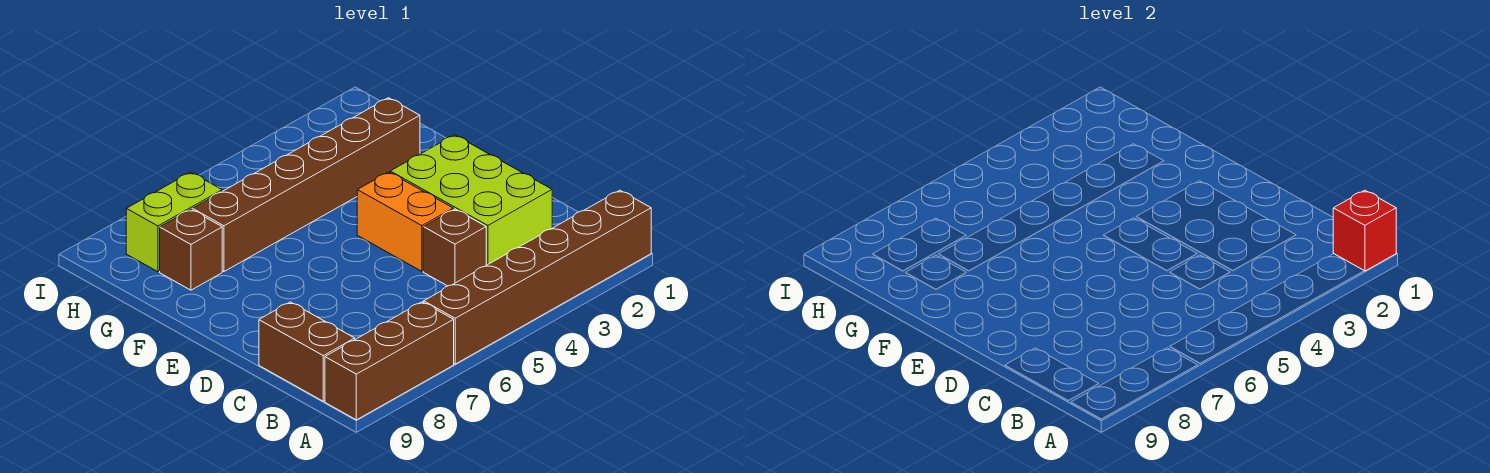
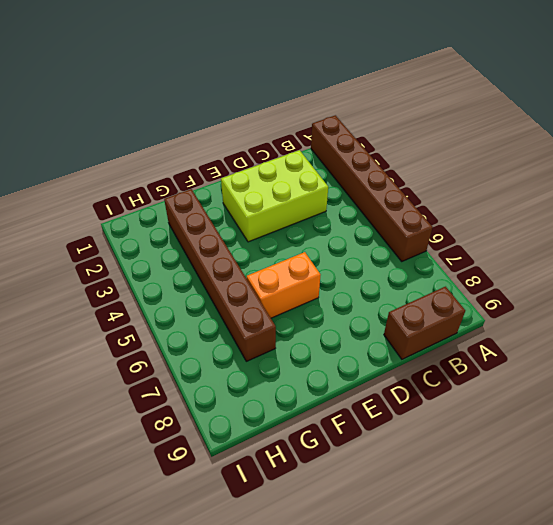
orange brick E6:F6 level 1 -> orange brick D4:E4 level 1
none -> brown brick A7:A9 level 1
none -> brown brick C4 level 1

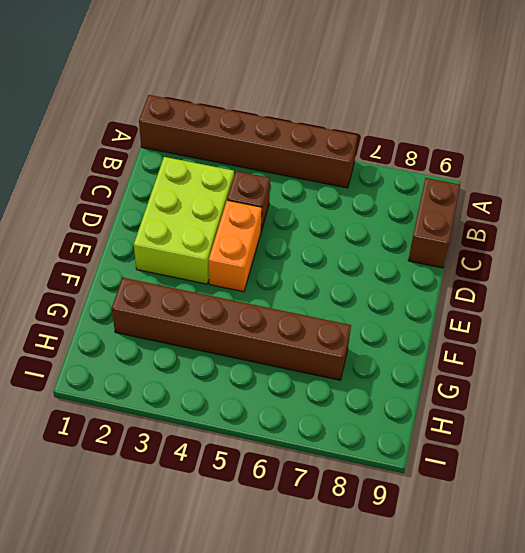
none -> brown brick A7:A9 level 1
none -> brown brick G8 level 1

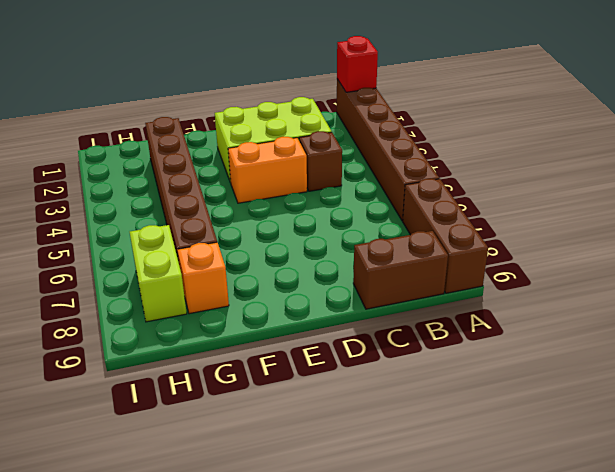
orange brick G8 level 1 -> brown brick G8 level 1

